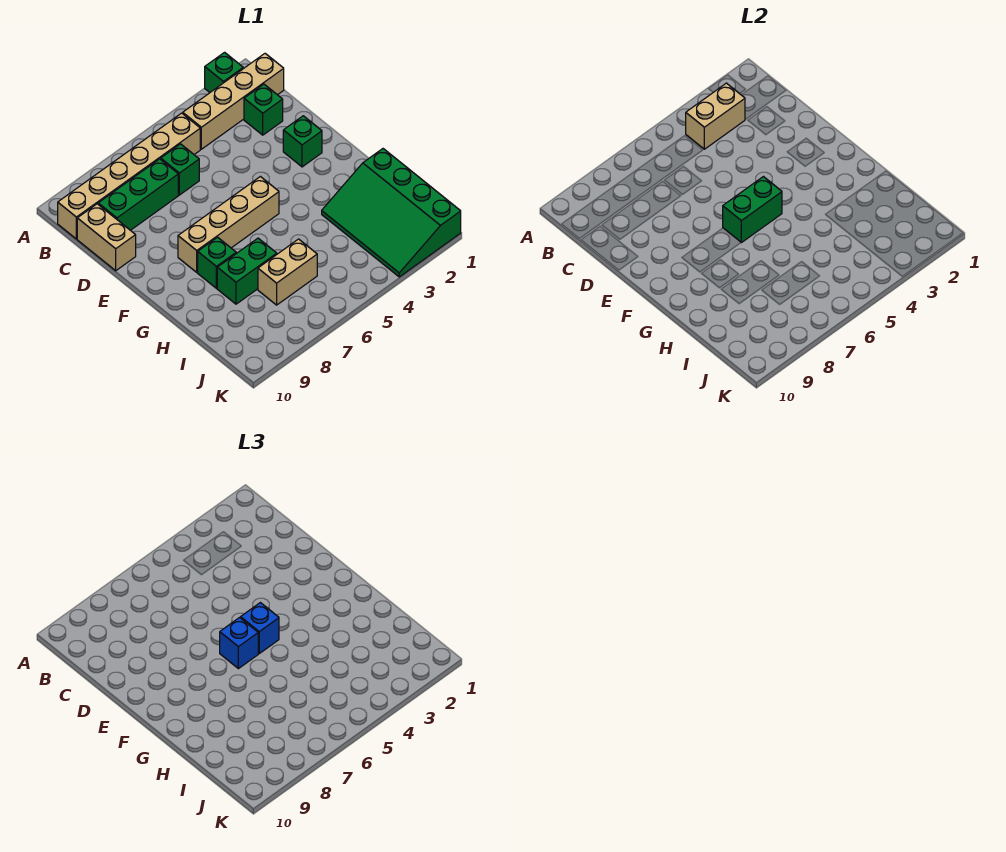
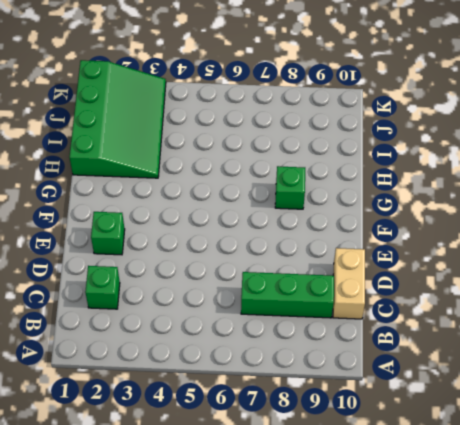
none -> green brick A2 level 1
none -> tan brick B1:B4 level 1
none -> tan brick B5:B10 level 1

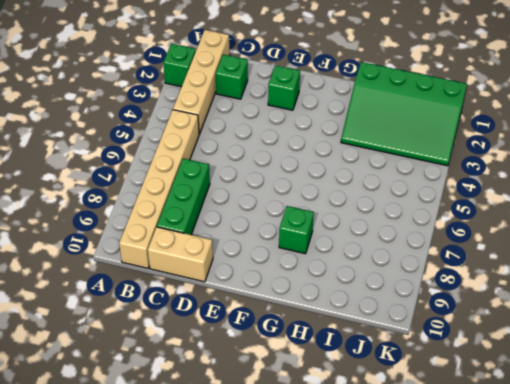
none -> green brick C6 level 1
none -> tan brick F5:F8 level 1
none -> green brick H7:H8 level 1

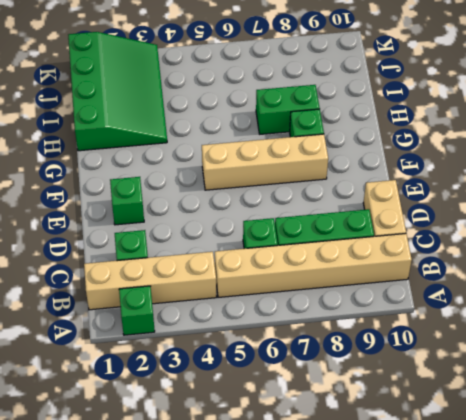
none -> tan brick I6:I7 level 1
none -> tan brick B3:B4 level 2
none -> green brick F5:F6 level 2

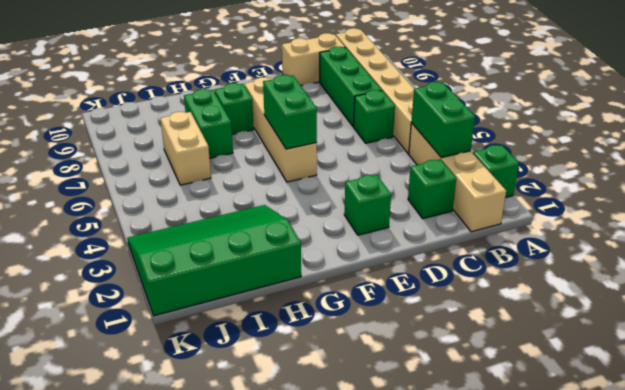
green brick B3:B4 level 2 -> tan brick B3:B4 level 2
none -> blue brick F5 level 3
none -> blue brick F6 level 3

